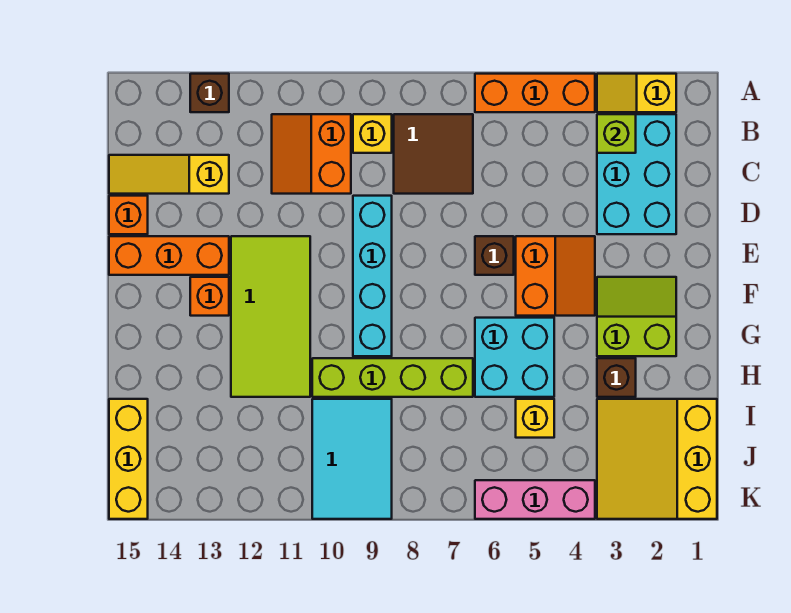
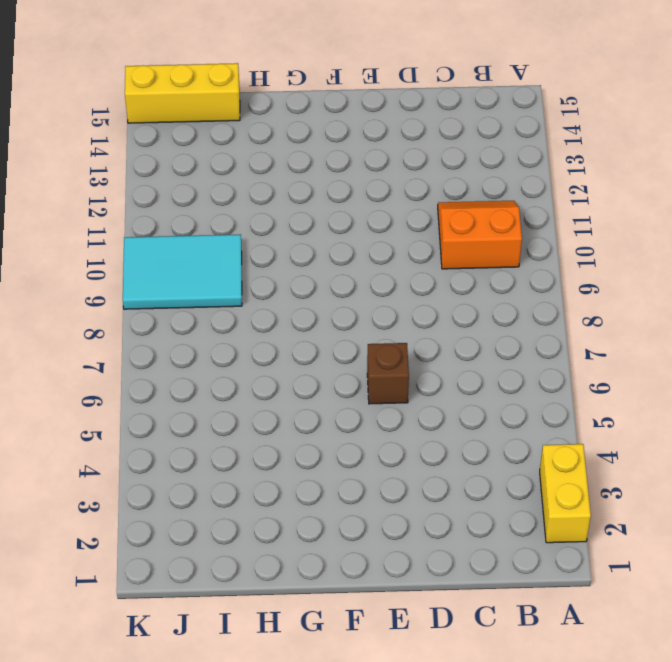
yellow brick A2:A3 level 1 -> yellow slope A2:A3 level 1 top 2
none -> orange brick A4:A6 level 1
none -> brown brick A13 level 1
none -> cyan brick B2:D3 level 1

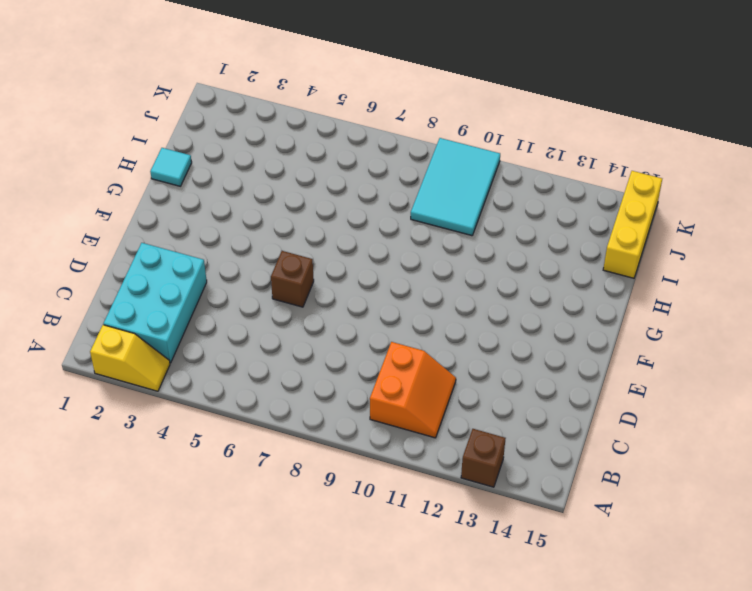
cyan tile H1 level 1 -> none
none -> orange brick A4:A6 level 1
none -> brown tile B7:C8 level 1
none -> yellow brick B9 level 1

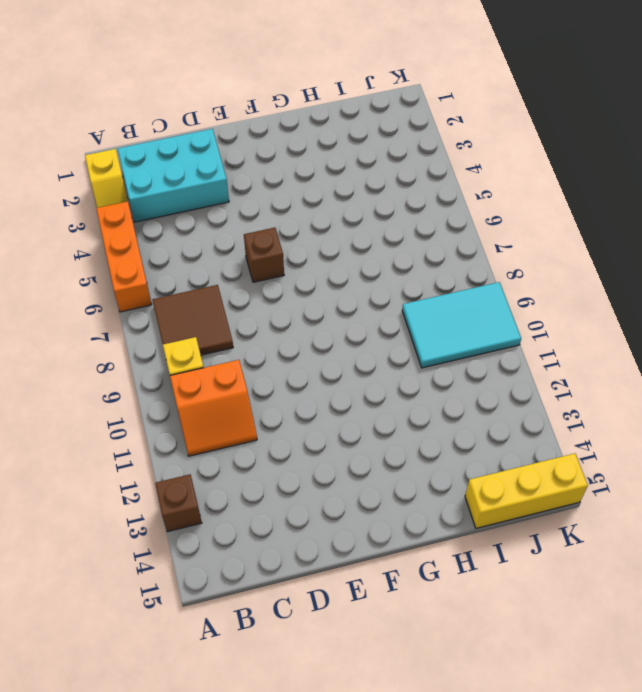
none -> yellow slope C13:C15 level 1 top 13
none -> cyan brick D9:G9 level 1
none -> orange brick D15 level 1

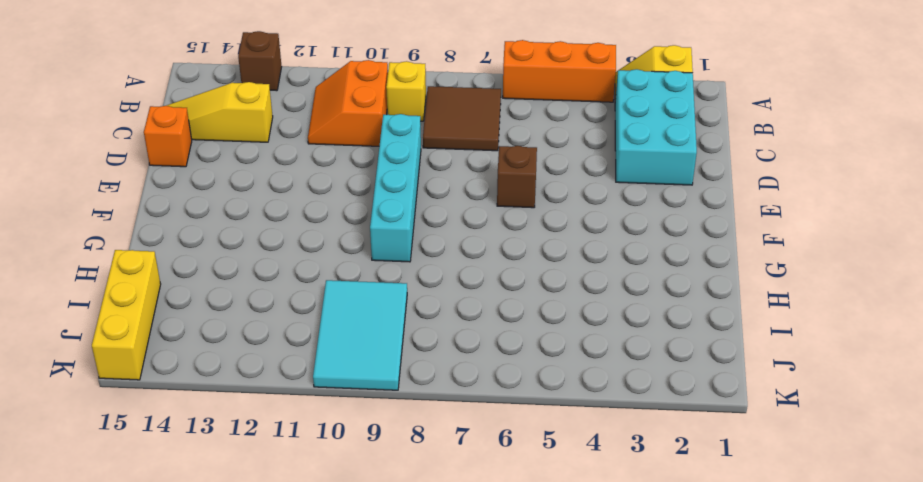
none -> orange slope E4:F5 level 1 top 5
none -> lime tile E11:H12 level 1
none -> orange brick E13:E15 level 1

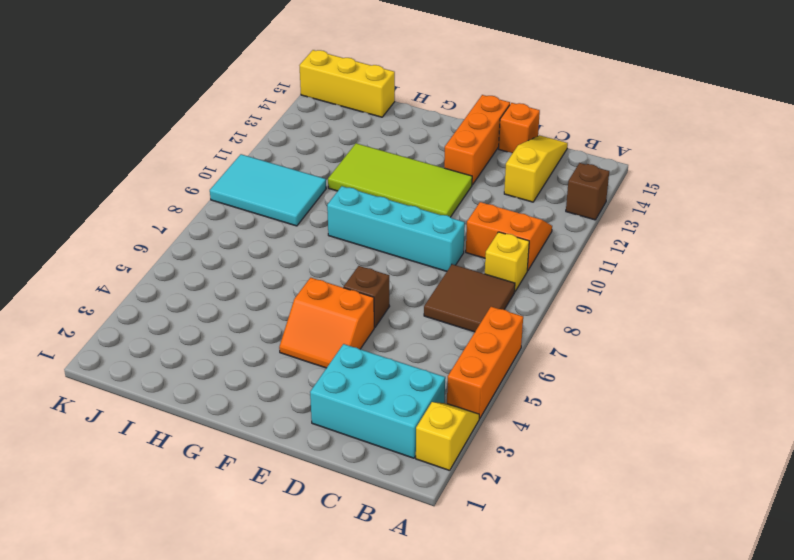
none -> lime slope F2:G3 level 1 top G
none -> orange brick F13 level 1
none -> cyan brick G5:H6 level 1

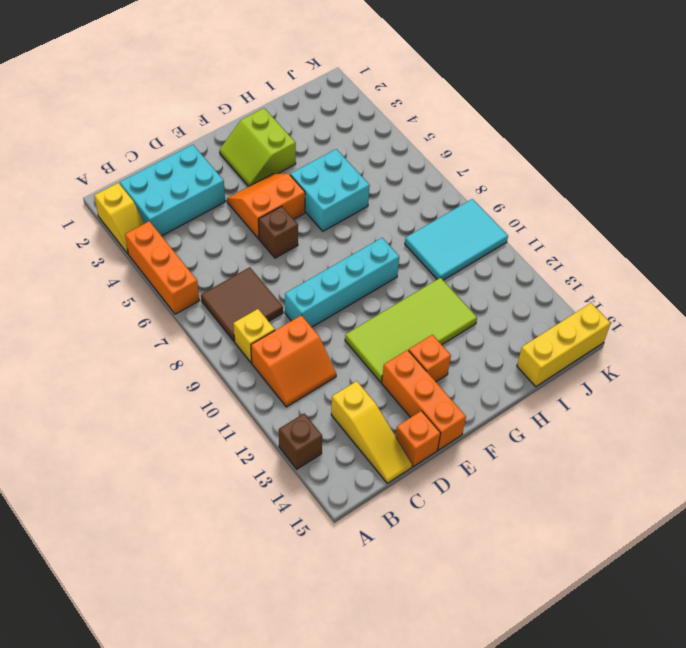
none -> brown brick H3 level 1
none -> lime brick H7:H10 level 1
none -> yellow slope I1:K3 level 1 top 1

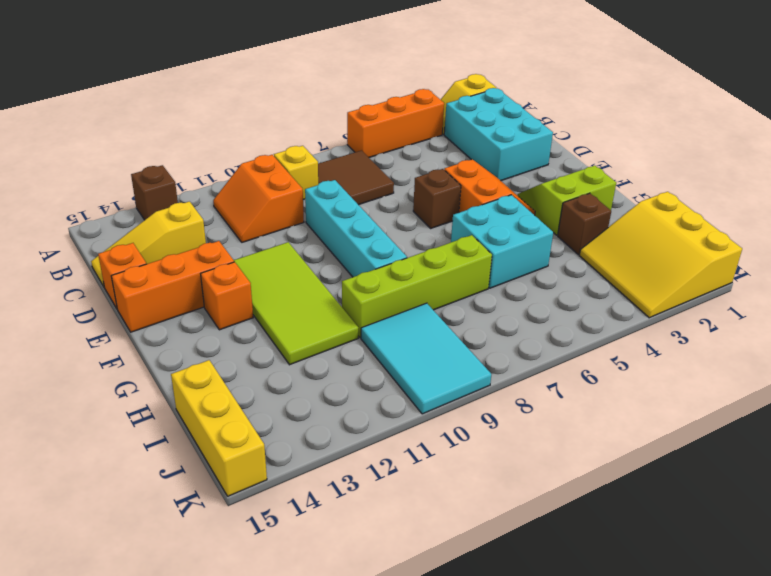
none -> yellow brick I5 level 1
none -> pink brick K4:K6 level 1
none -> lime brick B3 level 2

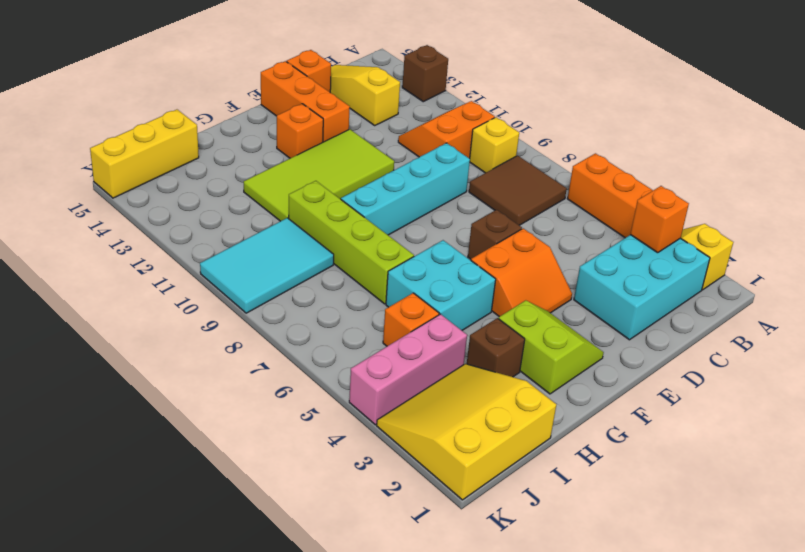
orange brick B3 level 2 -> lime brick B3 level 2
pink brick I4:K4 level 1 -> pink brick K4:K6 level 1
orange brick I5 level 1 -> yellow brick I5 level 1

